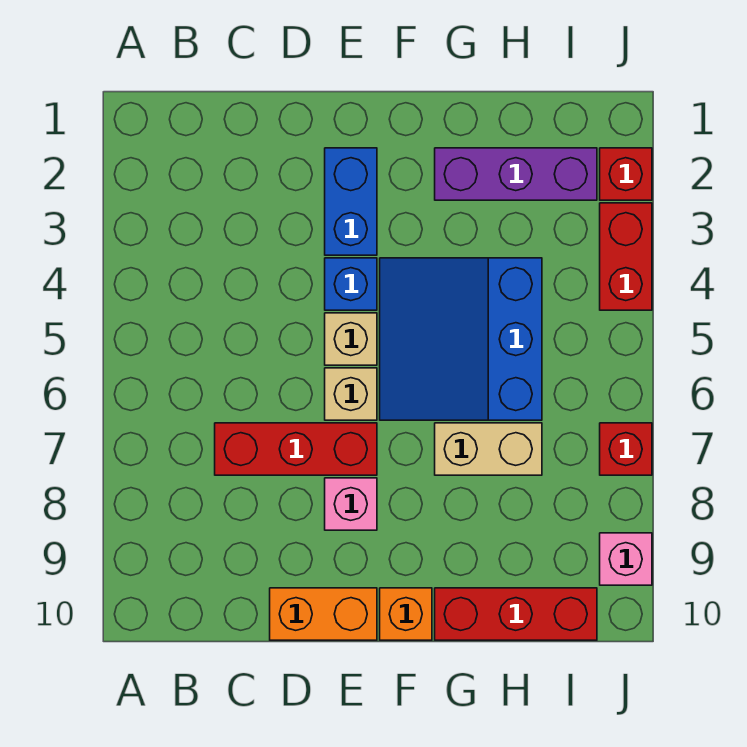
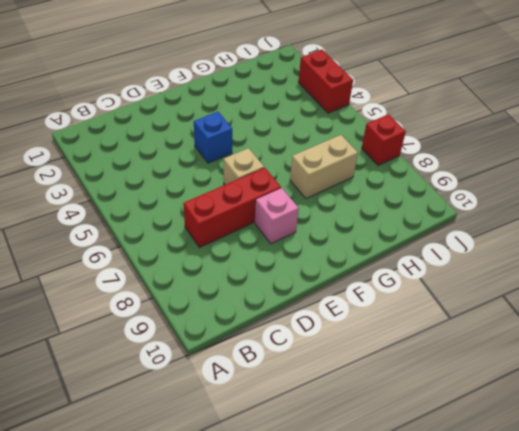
none -> orange brick D10:E10 level 1
none -> blue brick E2:E3 level 1
none -> tan brick E5 level 1

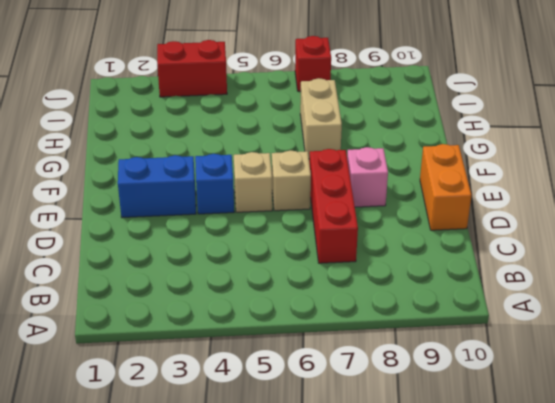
none -> blue slope F4:H6 level 1 top H
none -> orange brick F10 level 1
none -> purple brick G2:I2 level 1

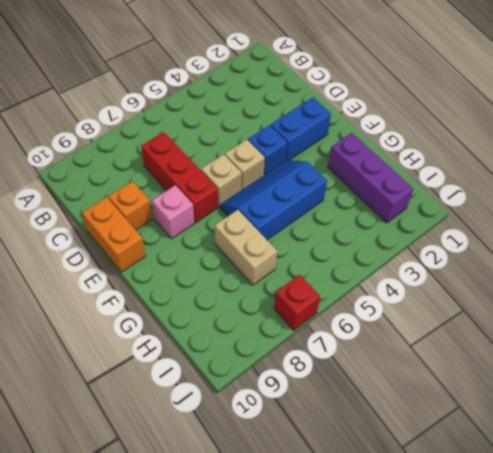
orange brick D9 level 1 -> orange brick F10 level 1
blue slope F4:G6 level 1 top G -> blue slope F4:H6 level 1 top H
none -> red brick G10:I10 level 1
none -> red brick J2 level 1
none -> red brick J3:J4 level 1

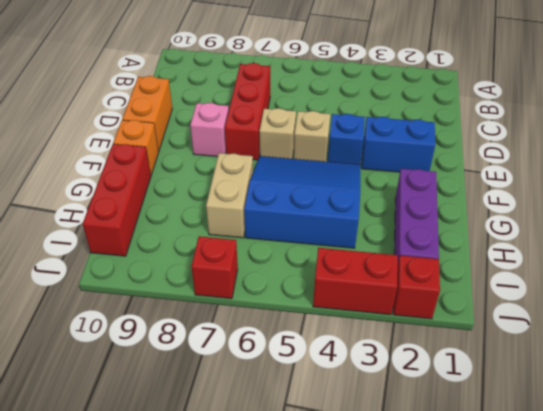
none -> pink brick J9 level 1

